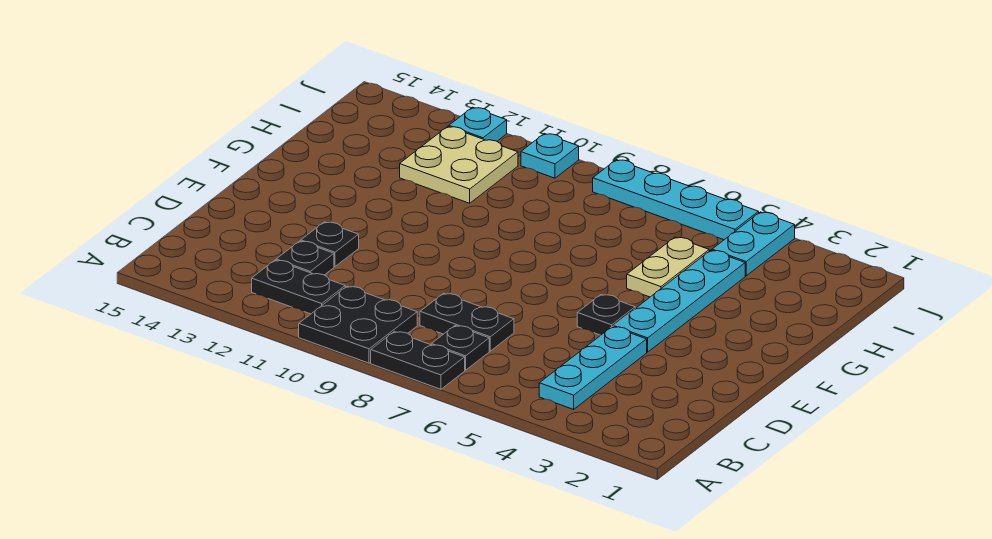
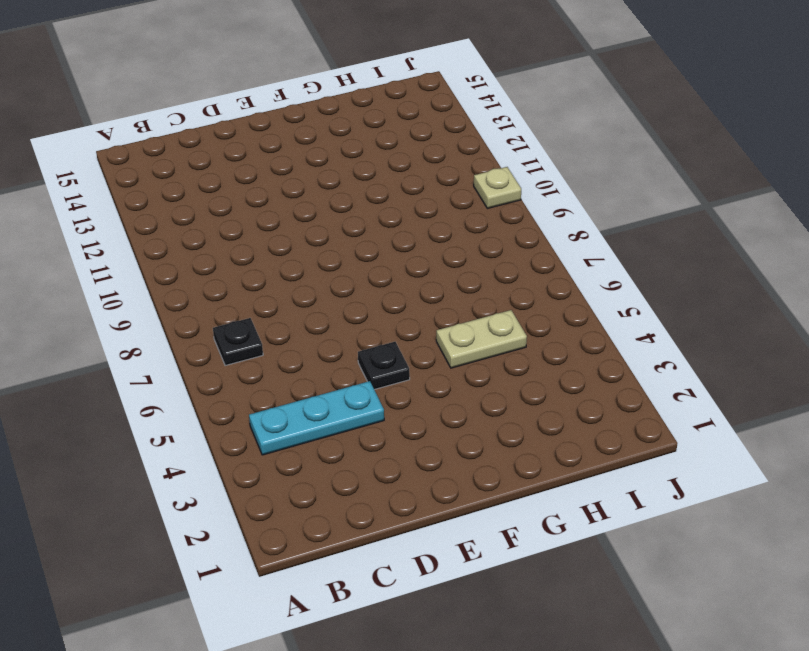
tan plate J10 level 1 -> cyan plate J10 level 1
none -> black plate A7:A8 level 1
none -> black plate A9:B10 level 1
none -> black plate B11:B12 level 1

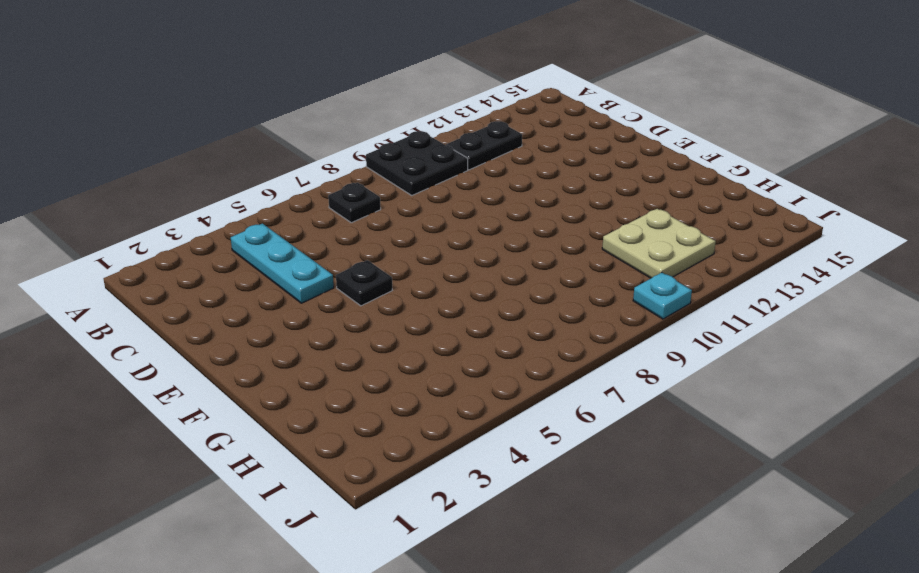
none -> black plate A7:A8 level 1
none -> black plate C7:C8 level 1
none -> black plate C12 level 1

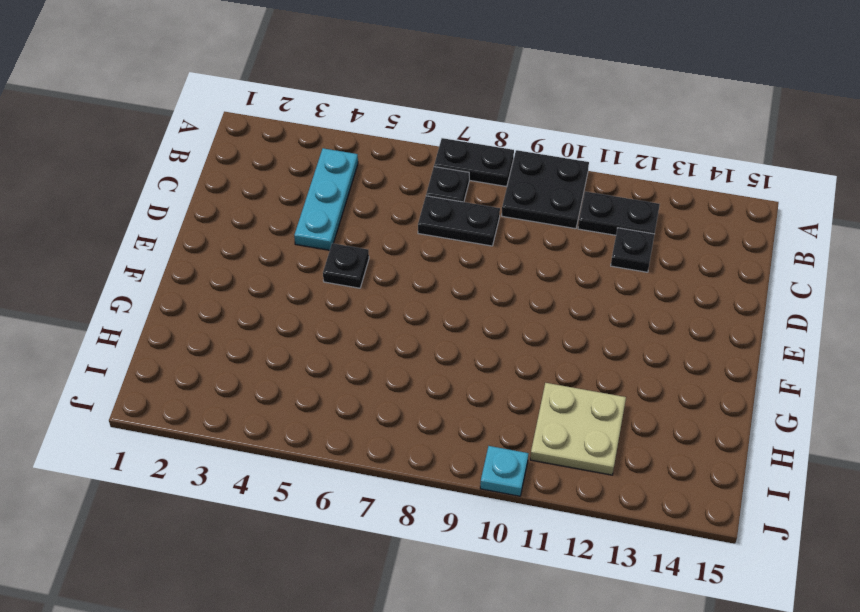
none -> black plate D12 level 1
none -> cyan plate E4:H4 level 1
none -> tan plate G5:H5 level 1

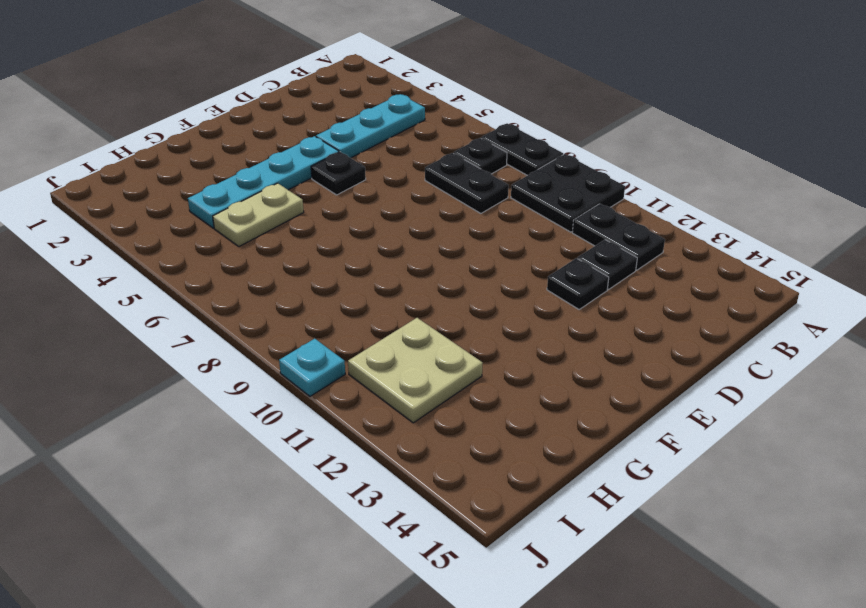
none -> cyan plate I4:J4 level 1
none -> cyan plate J5:J8 level 1
none -> cyan plate J12 level 1

